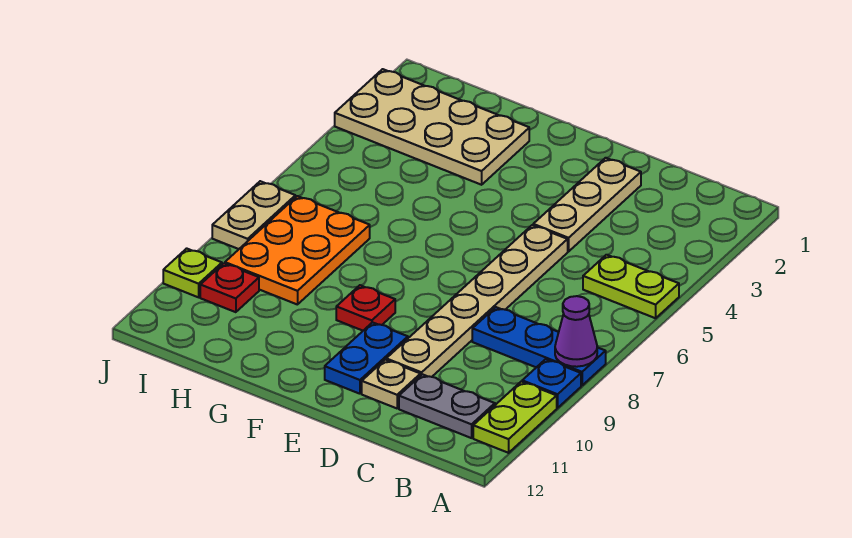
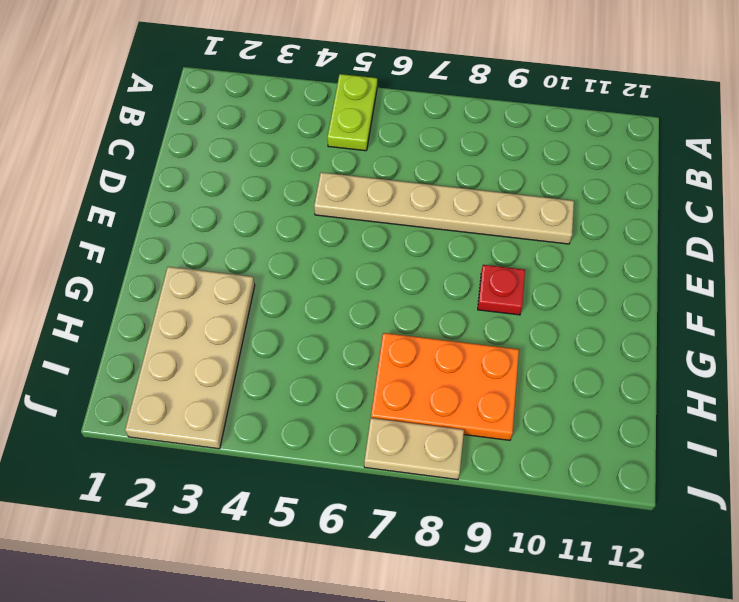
none -> blue plate A8:C8 level 1
none -> blue plate A9 level 1
none -> lime plate A10:A11 level 1

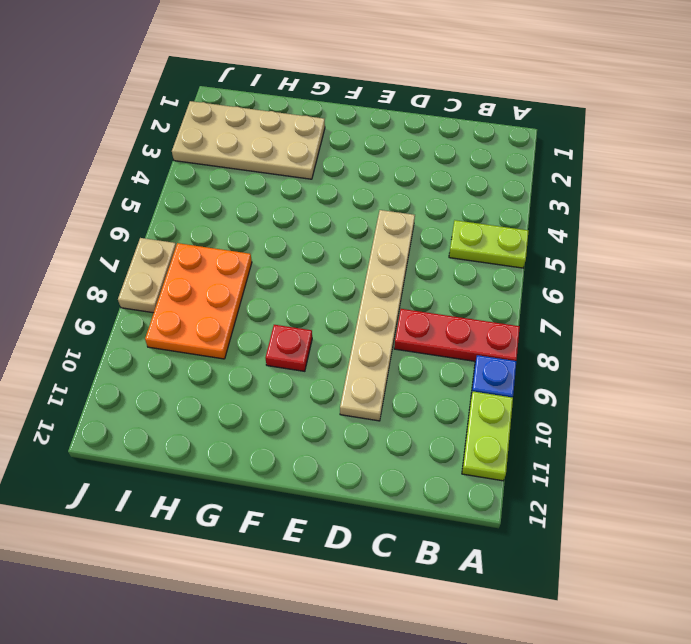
red plate A8:C8 level 1 -> blue plate A8:C8 level 1
none -> grey plate B11:C11 level 1
none -> tan plate D2:D4 level 1
none -> tan plate D11 level 1

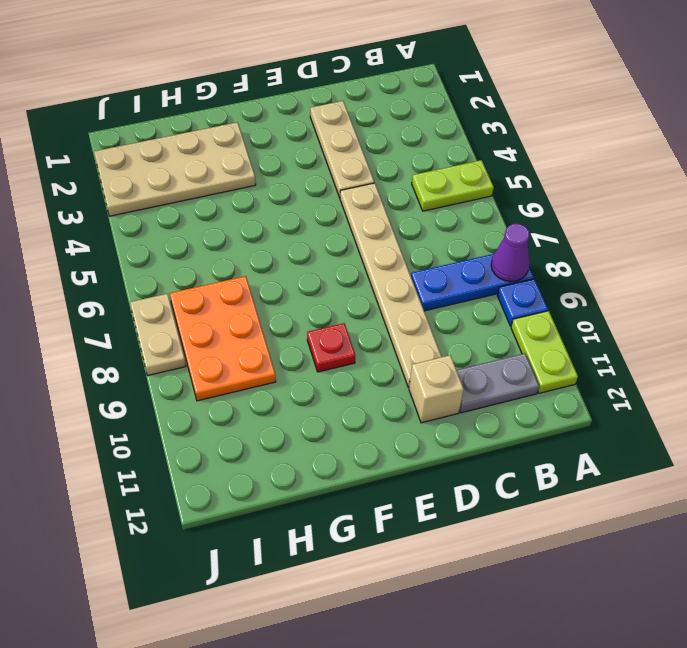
tan brick D11 level 1 -> tan plate D11 level 1
none -> blue plate E10:E11 level 1
none -> red plate I10 level 1
none -> lime plate J10 level 1

